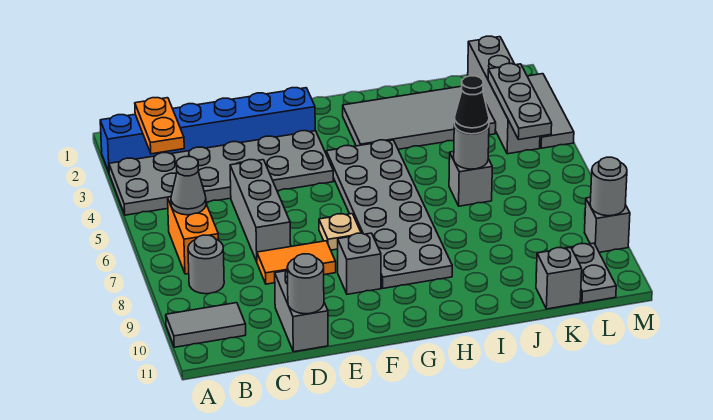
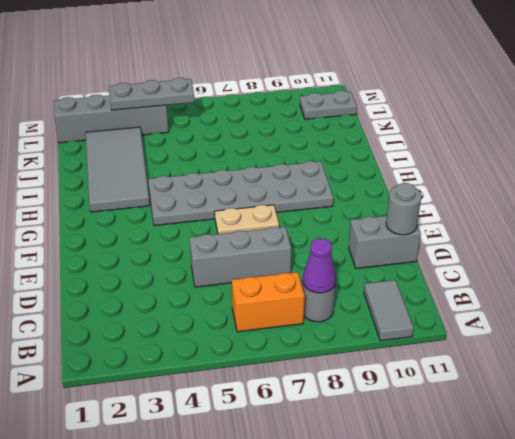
purple cone B8 level 2 -> none
tan plate F6:F7 level 1 -> tan plate F7 level 1
none -> blue brick A2:F2 level 1
none -> grey plate A3:F4 level 1
none -> orange tile D8:E8 level 1

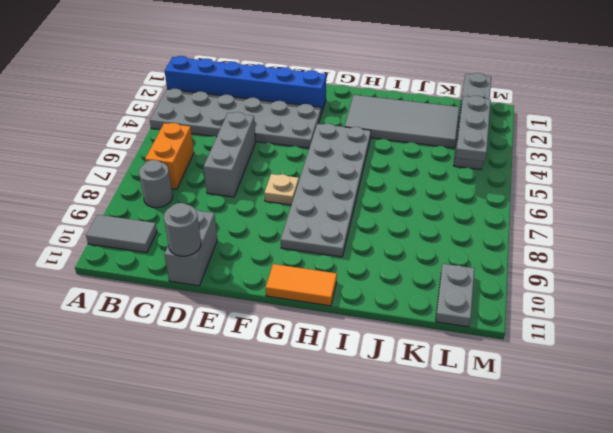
orange tile G11:H11 level 1 -> orange tile D8:E8 level 1
none -> grey brick F9 level 1
none -> grey brick J6 level 1
none -> grey brick K11 level 1

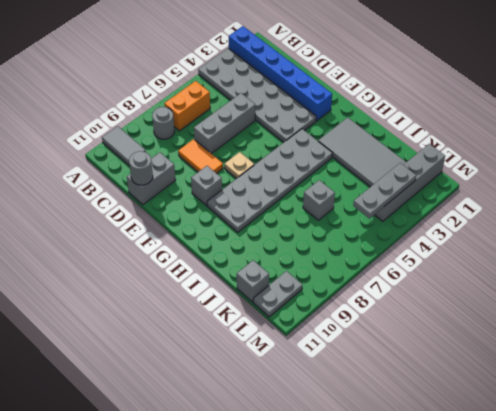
none -> grey tile M2:M4 level 1
none -> grey brick M9 level 1
none -> orange plate B2:B3 level 2

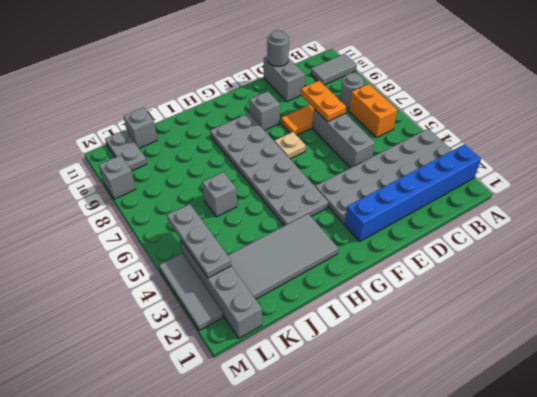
orange plate D7:D8 level 2 -> orange plate B2:B3 level 2
none -> grey cone B6 level 2
none -> grey round brick J6 level 2
none -> grey round brick M9 level 2

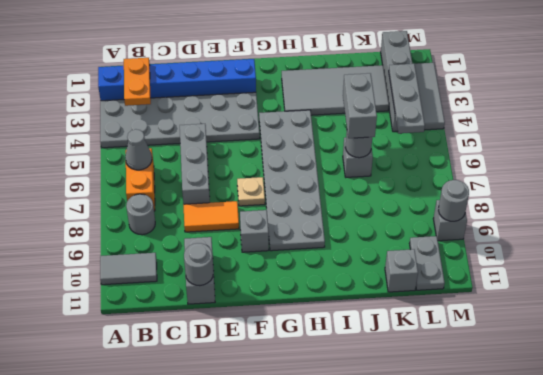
grey brick J5:J6 level 3 -> black cone J6 level 3

